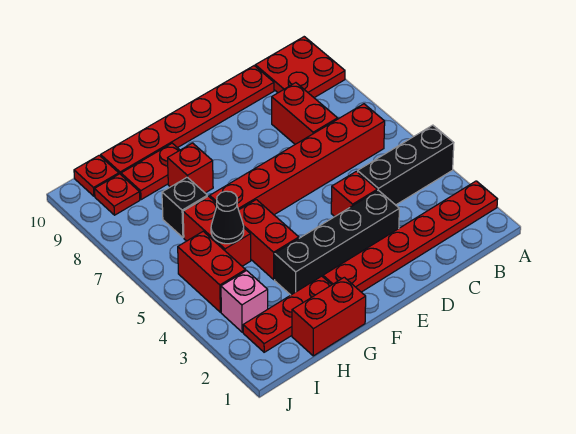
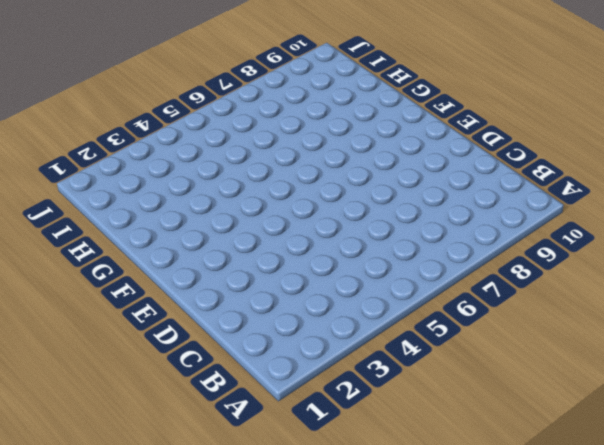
none -> red plate A2:F2 level 1
none -> black brick A4:C4 level 1
none -> red plate A9:B10 level 1

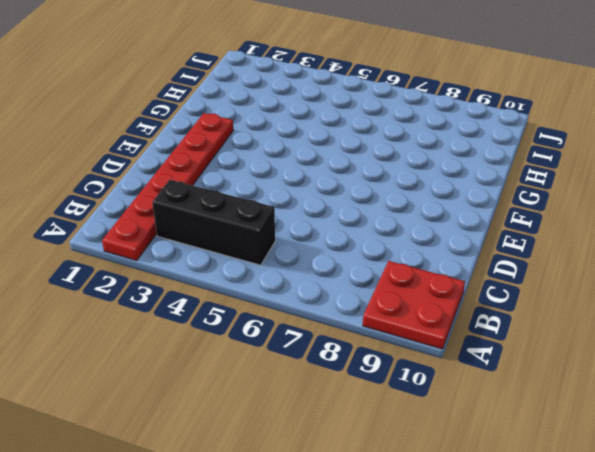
black brick B3:B5 level 1 -> black brick A4:C4 level 1
none -> red brick B6:G6 level 1
none -> red brick C7:C8 level 1
none -> red plate C10:H10 level 1

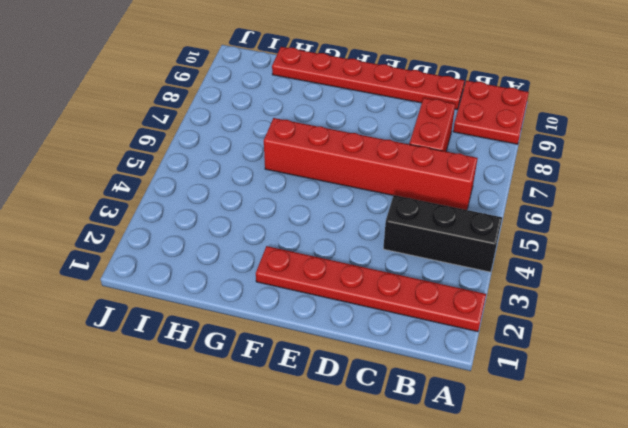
none -> black brick D3:G3 level 1
none -> red brick D4 level 1
none -> red brick G1:H1 level 1

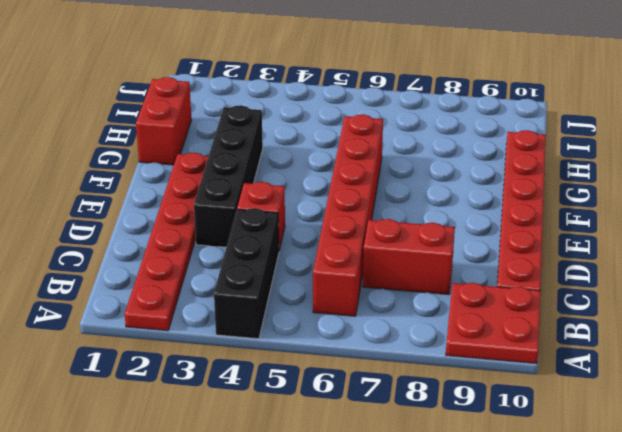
none -> red plate G2:I2 level 1
none -> red brick G4:G5 level 1
none -> red brick G8 level 1

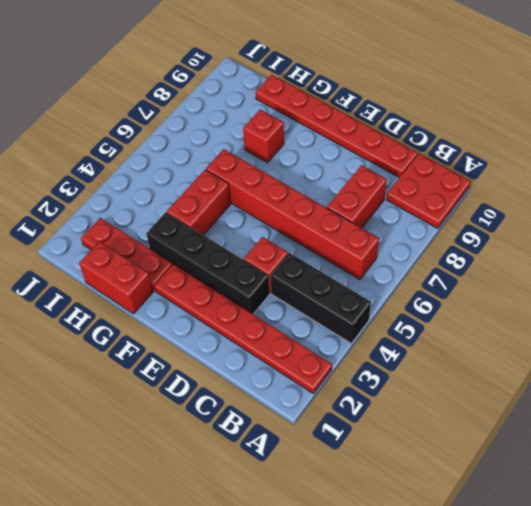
none -> red plate G9:H9 level 1
none -> red brick H5:H6 level 1
none -> black brick H7 level 1

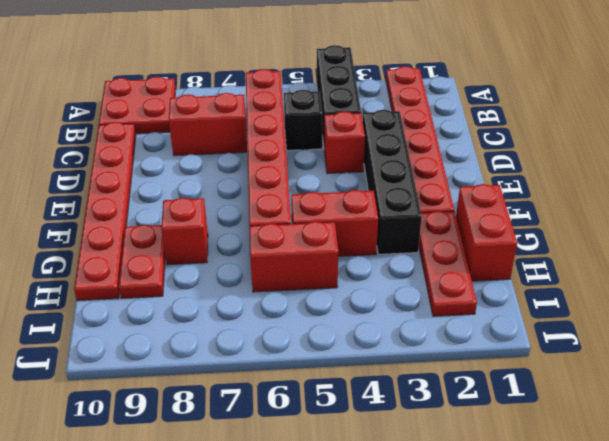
black brick C5 level 1 -> black brick H7 level 1
none -> pink brick I3 level 1
none -> red brick I4:I5 level 1
none -> red plate I9 level 1

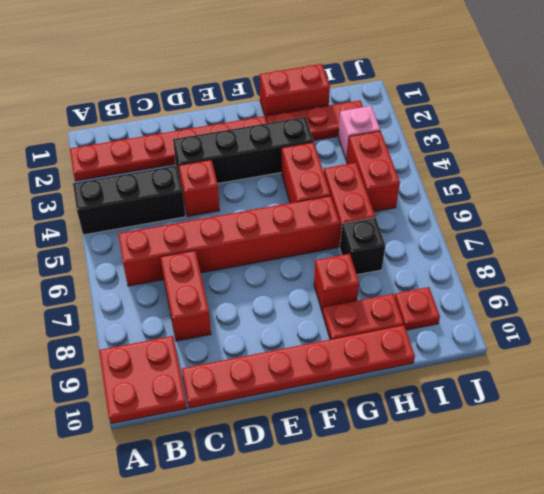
none -> red plate I10 level 1
none -> black cone H5 level 2

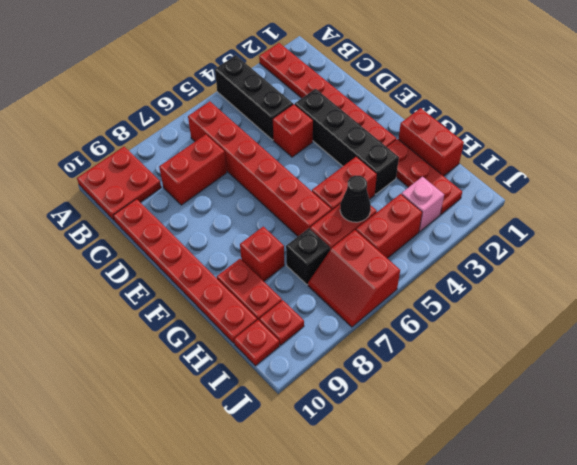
red slope I6:J7 level 1 top 6 -> none

